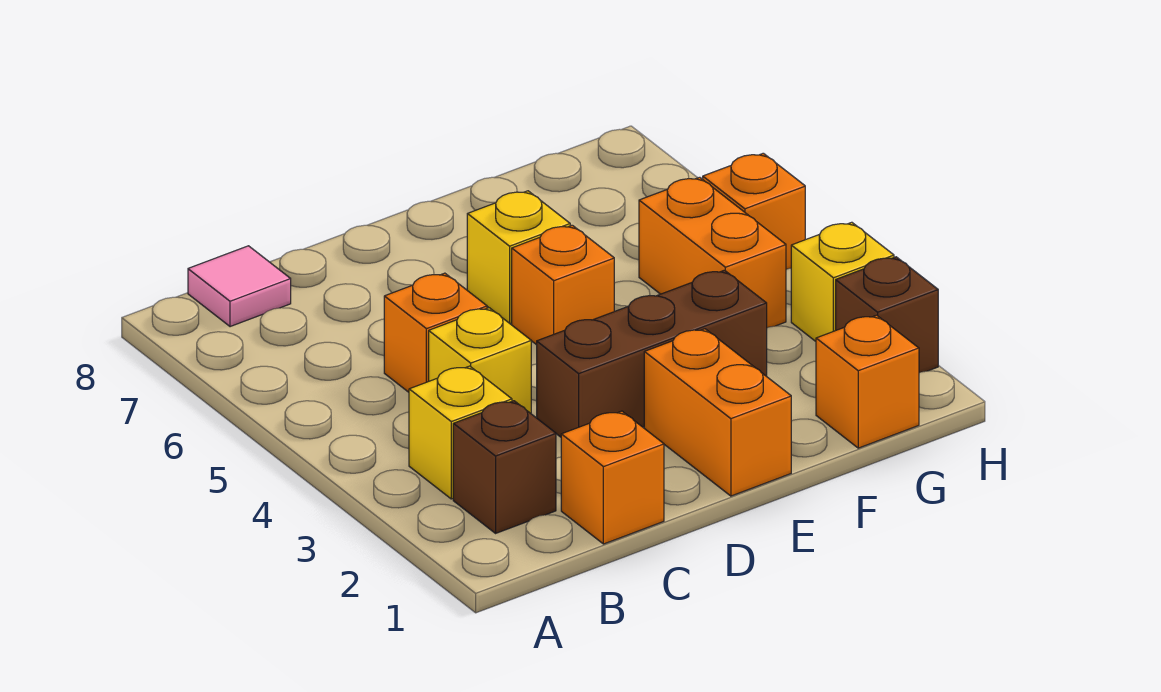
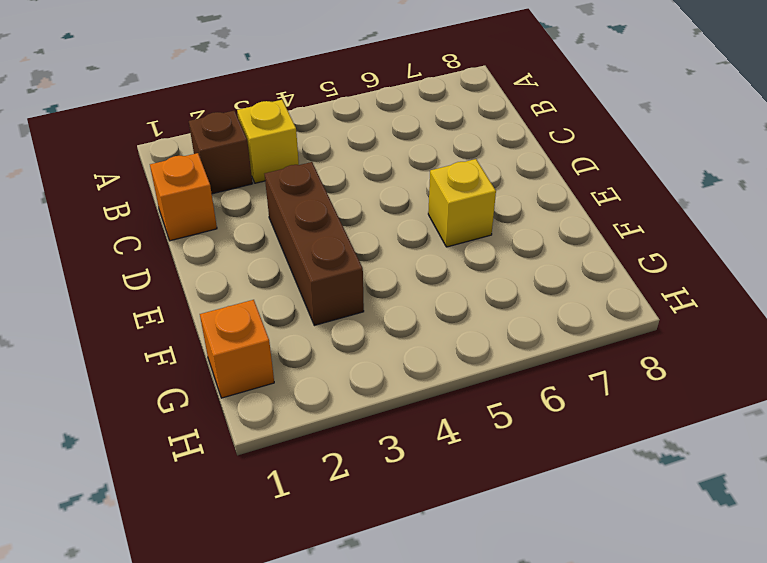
none -> pink tile B8 level 1
none -> yellow brick C4 level 1
none -> orange brick C5 level 1

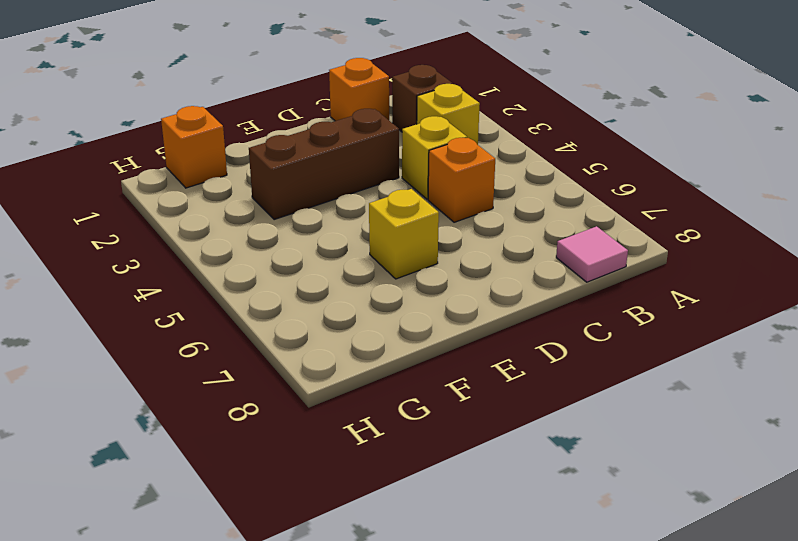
none -> orange brick E1:E2 level 1
none -> orange brick E5 level 1
none -> orange brick G4:G5 level 1

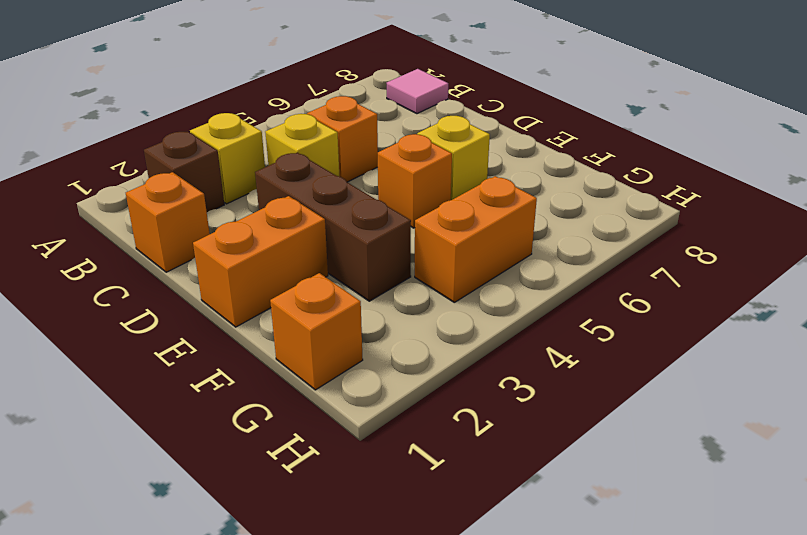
none -> brown brick H2 level 1
none -> yellow brick H3 level 1
none -> orange brick H5 level 1

